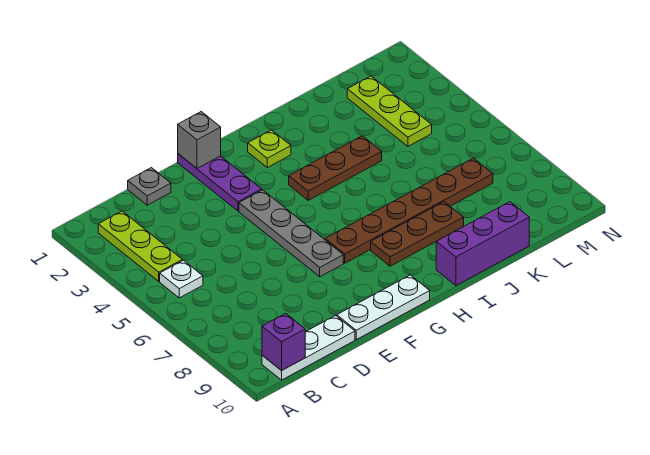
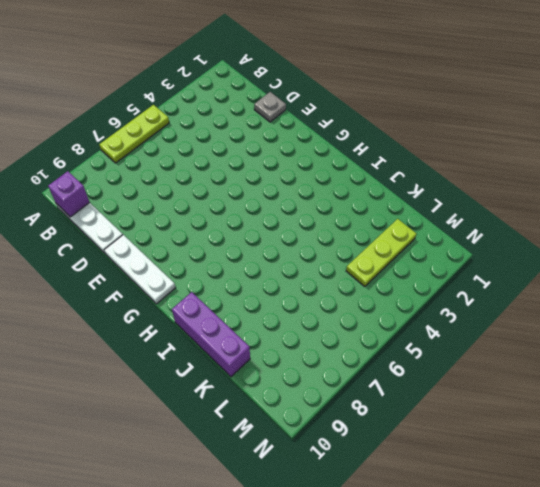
lime plate A5:A7 level 1 -> lime plate B2:B4 level 1
none -> white plate B5 level 1
none -> purple plate F1:F3 level 1
none -> grey plate F4:F7 level 1

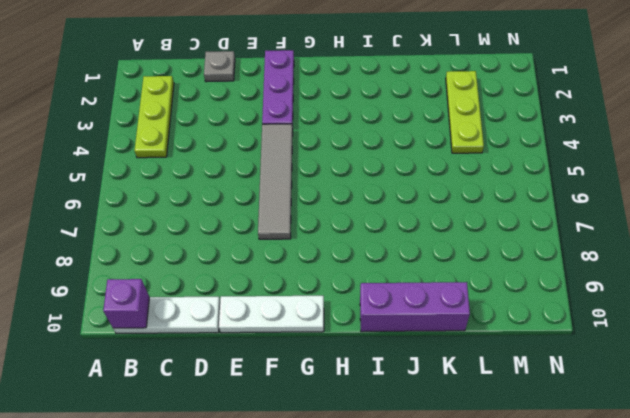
grey tile F4:F7 level 1 -> grey plate F4:F7 level 1
none -> white plate B5 level 1
none -> brown plate G7:L7 level 1
none -> lime plate H2 level 1

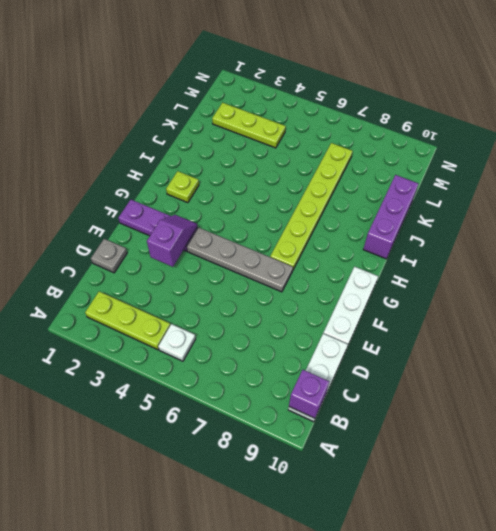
purple slope E3:F3 level 2 top E -> none
lime plate G7:L7 level 1 -> brown plate G7:L7 level 1
none -> brown plate H4:J4 level 1
none -> brown plate H8:J8 level 1
none -> grey brick F1 level 2

